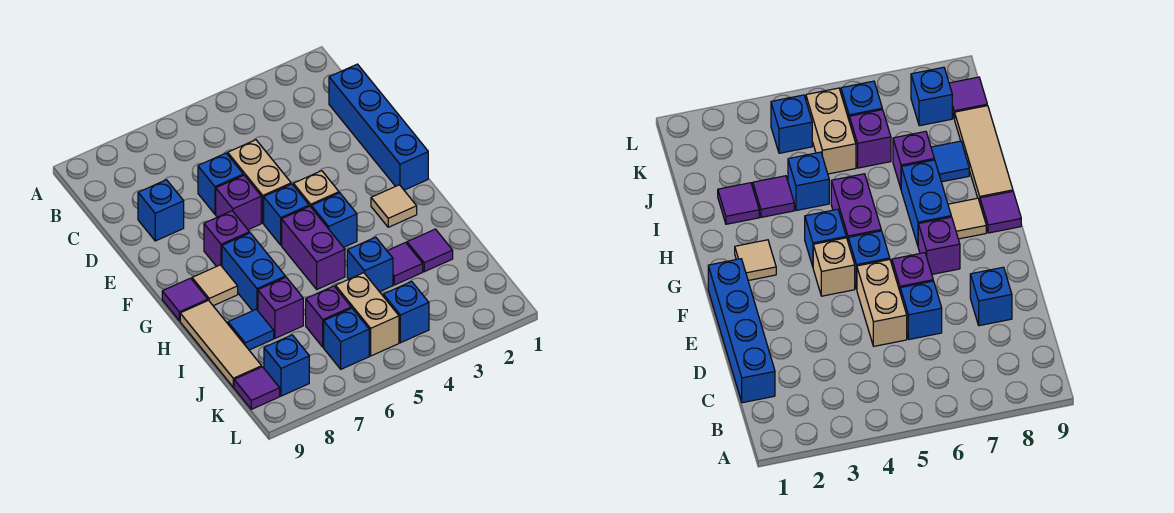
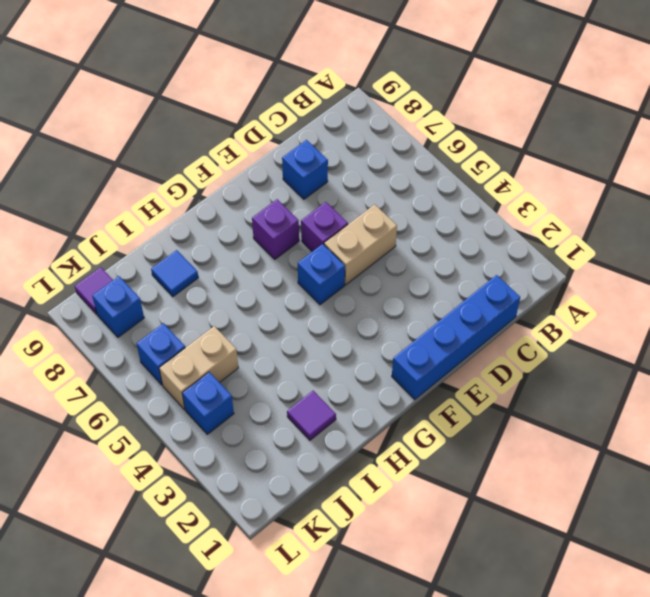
none -> blue brick D6 level 1
none -> tan brick F4 level 1
none -> tan tile G2 level 1

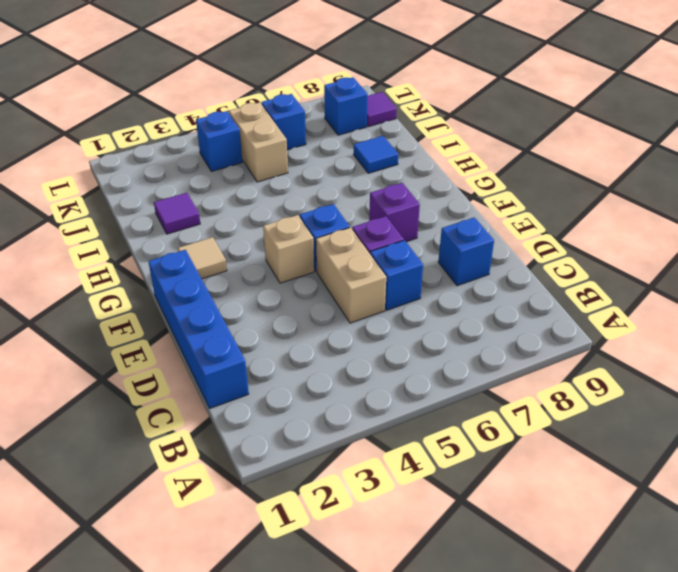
none -> blue brick G4 level 1
none -> purple brick G5:H5 level 1
none -> blue brick G7:H7 level 1

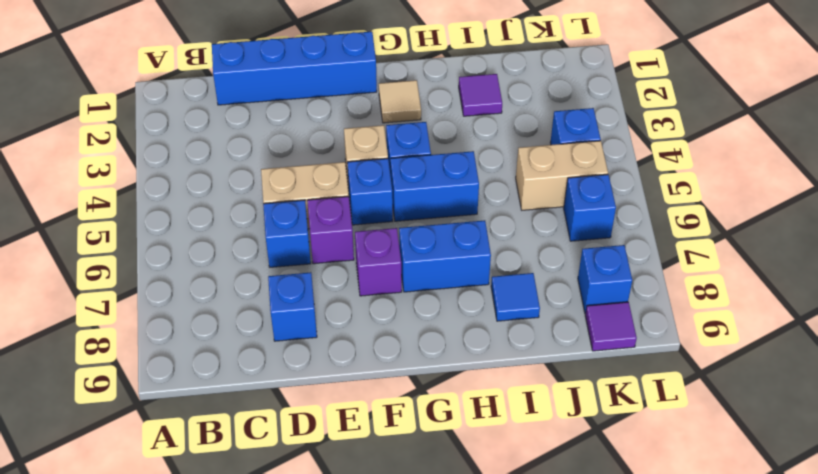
blue brick G5:H5 level 1 -> purple brick G5:H5 level 1
none -> tan tile G8 level 1
none -> purple tile G9 level 1
none -> tan tile H9:J9 level 1

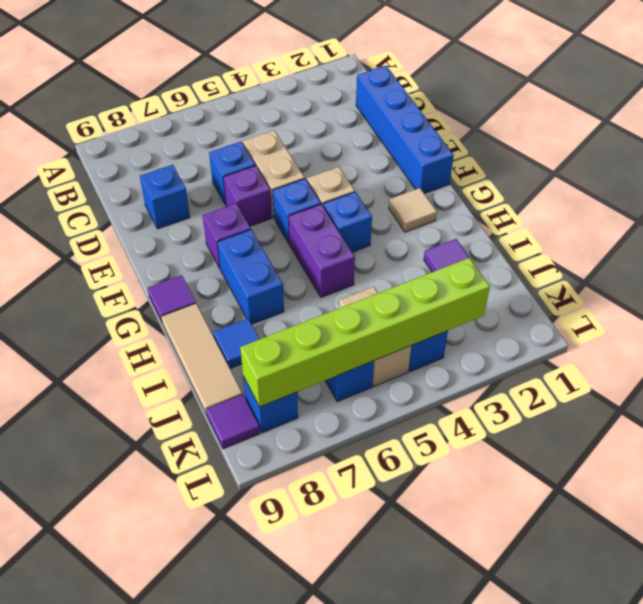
lime brick K3:K8 level 2 -> none
none -> tan tile G8 level 1
none -> purple tile I3 level 1
none -> blue brick I4 level 1

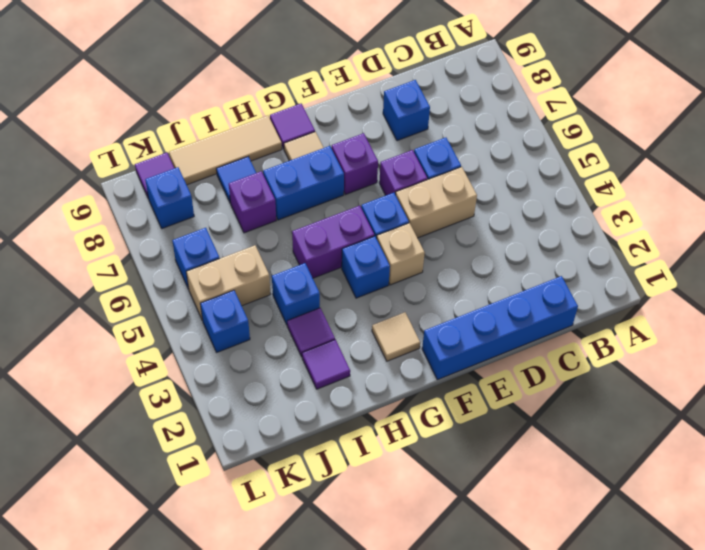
none -> purple brick J6 level 1

